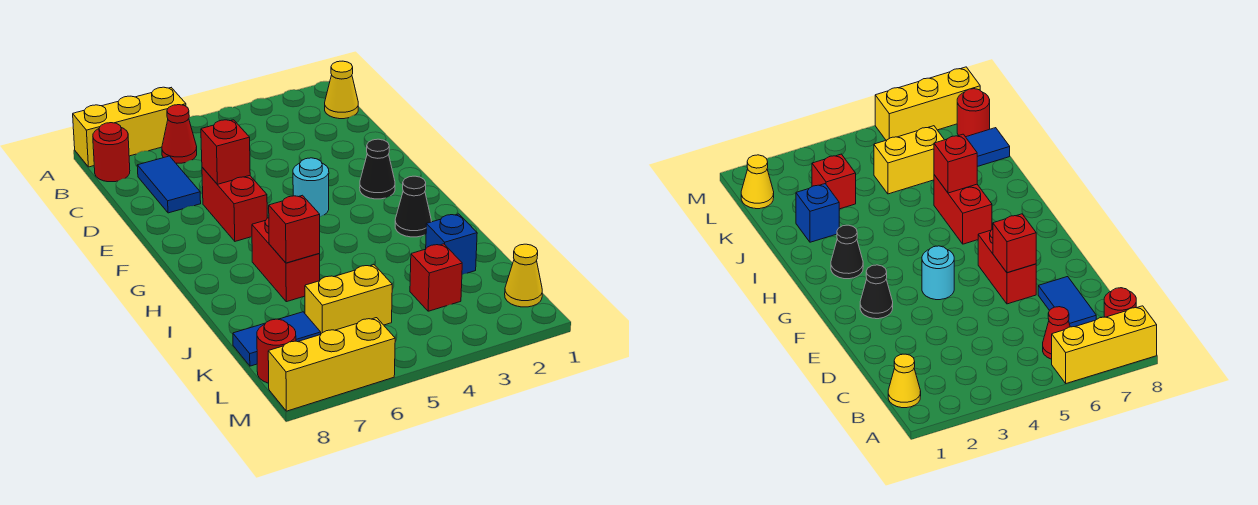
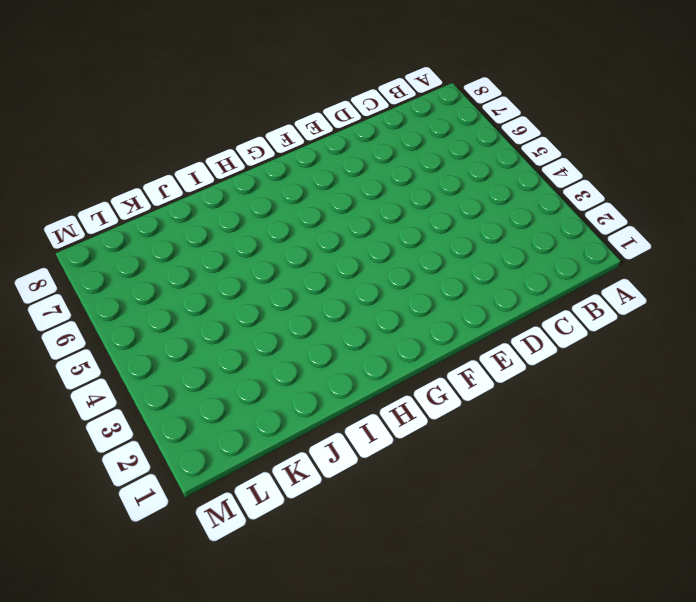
none -> yellow brick A6:A8 level 1
none -> yellow cone B1 level 1
none -> red cone B6 level 1

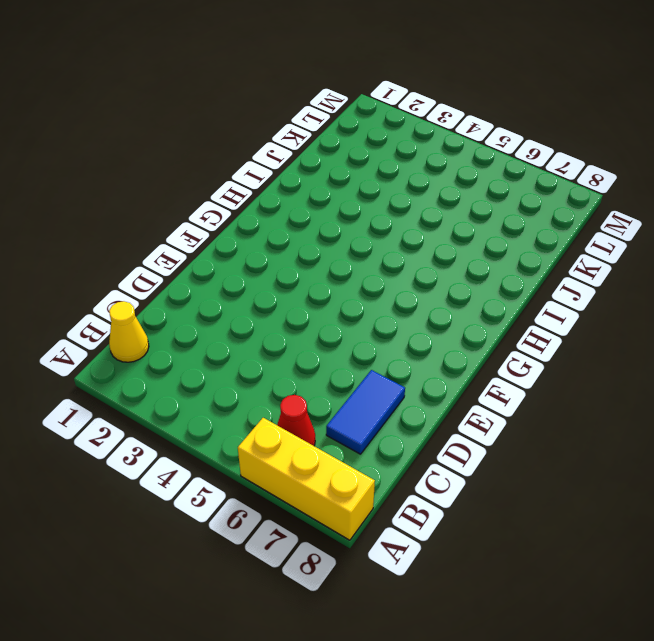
none -> red round brick B8 level 1
none -> red brick E6:F6 level 1
none -> black cone F2 level 1

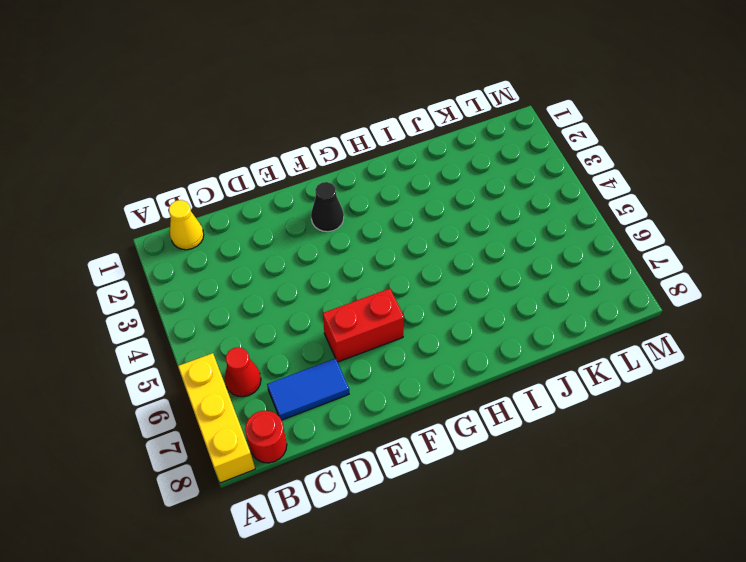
none -> cyan round brick F4 level 1
none -> black cone H2 level 1
none -> red brick H6:I6 level 1

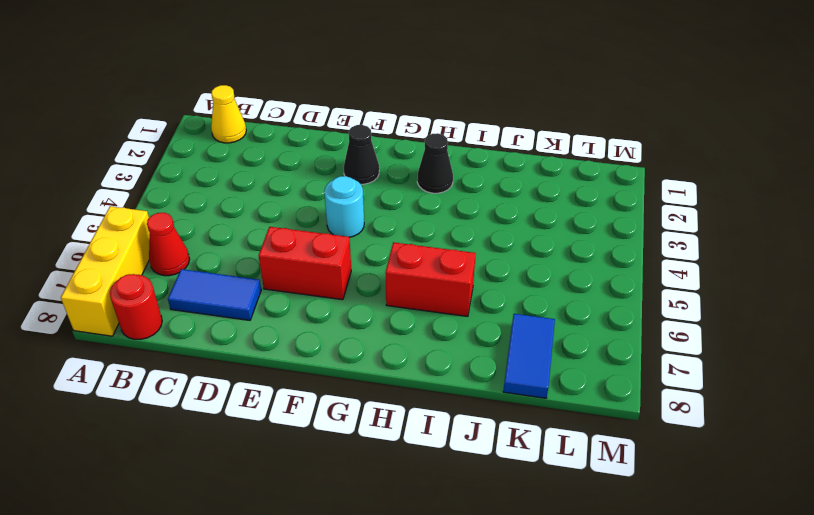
none -> blue brick J2 level 1
none -> red brick K3 level 1
none -> yellow brick K5:K6 level 1

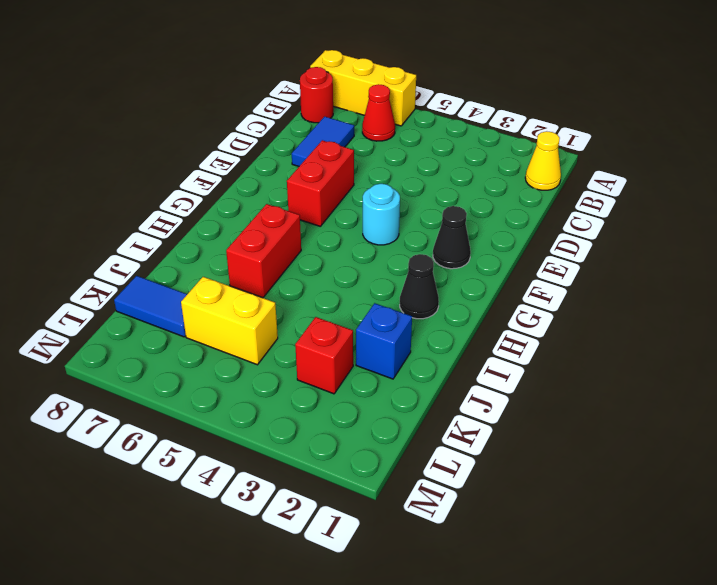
none -> yellow cone L1 level 1
none -> red round brick L8 level 1
none -> yellow brick M6:M8 level 1

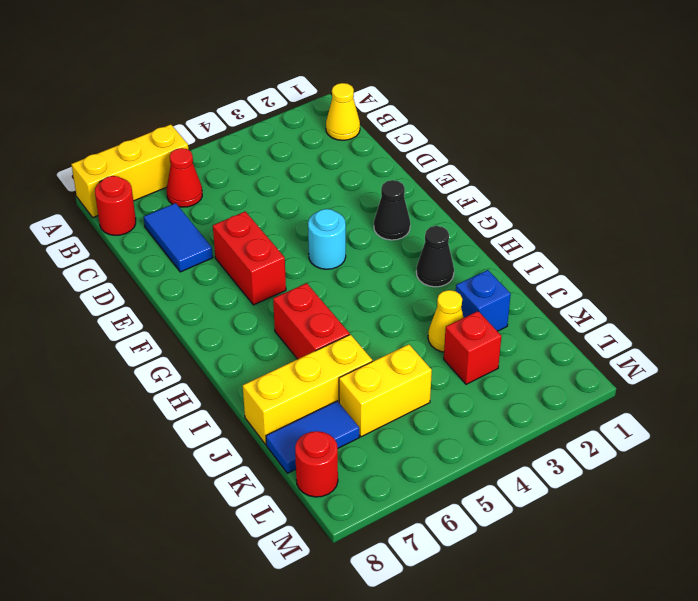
yellow cone J3 level 1 -> yellow cone L1 level 1
yellow brick J6:J8 level 1 -> yellow brick M6:M8 level 1
none -> red brick E6 level 2
none -> red brick I6 level 2

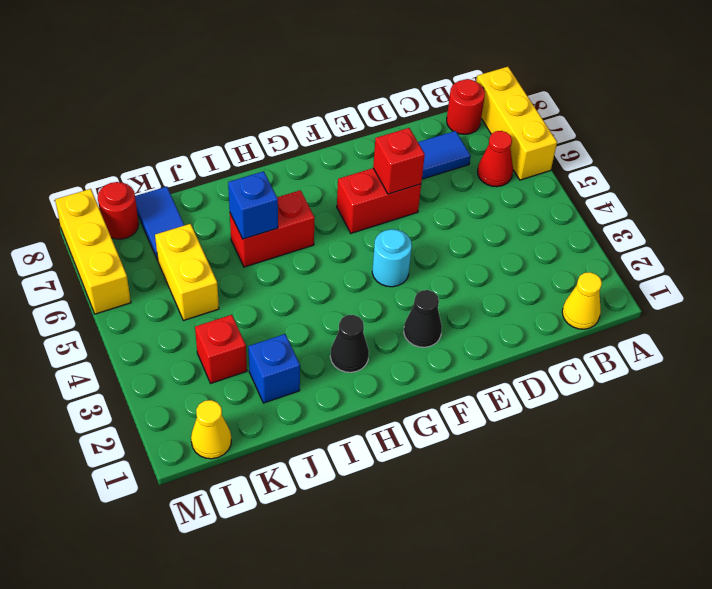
blue brick I6 level 2 -> red brick I6 level 2

